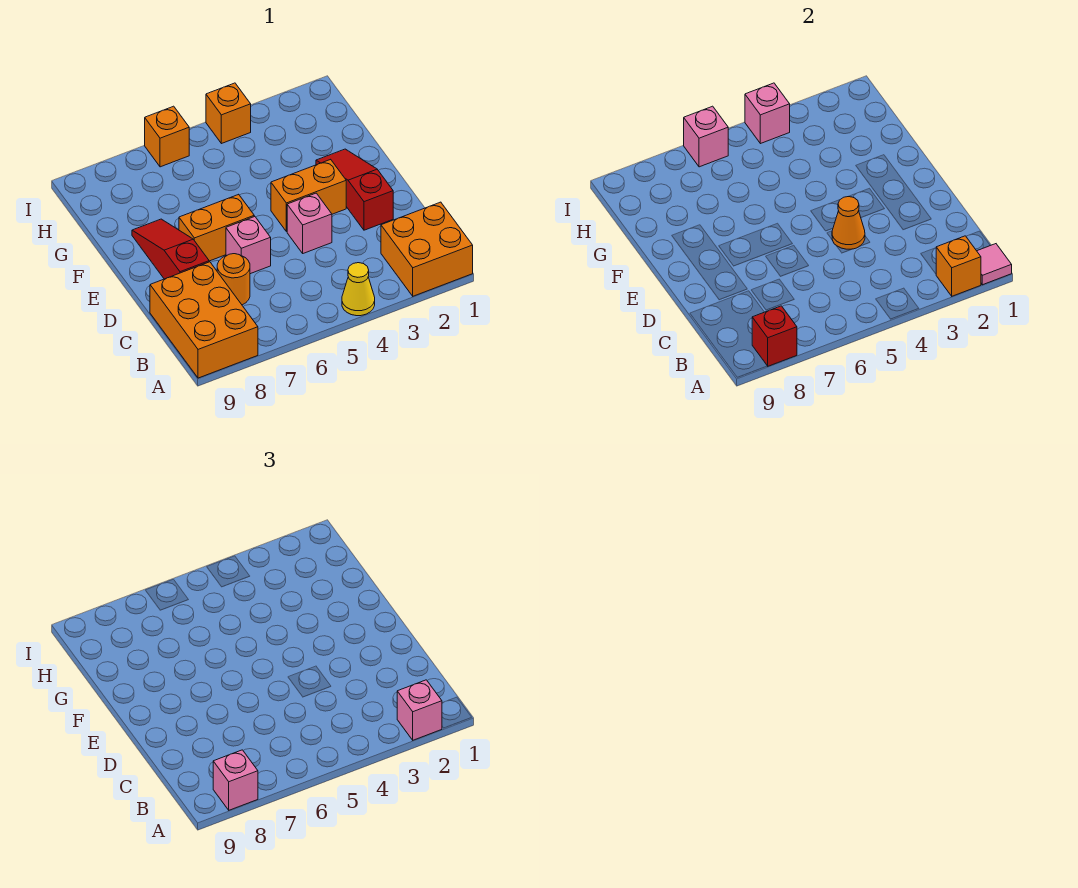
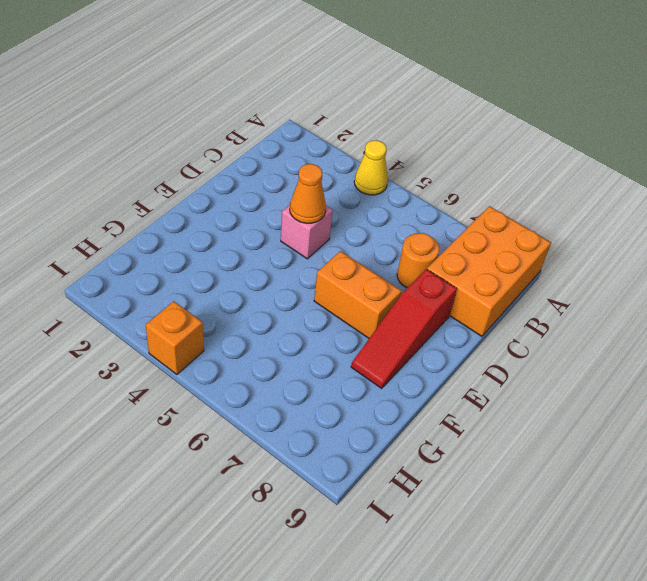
none -> orange brick A1:B2 level 1
none -> red slope D2:F2 level 1 top D
none -> pink brick D6 level 1

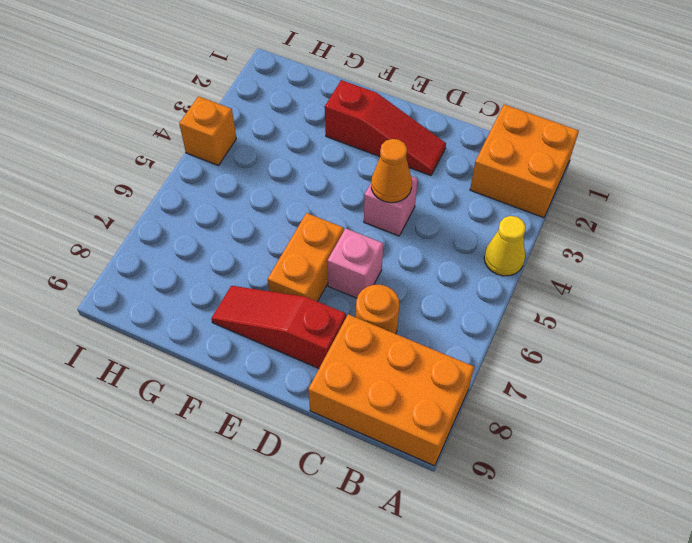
red slope D2:F2 level 1 top F -> red slope D2:F2 level 1 top D
none -> orange brick E3:E4 level 1
none -> orange brick I6 level 1
none -> pink tile A1 level 2

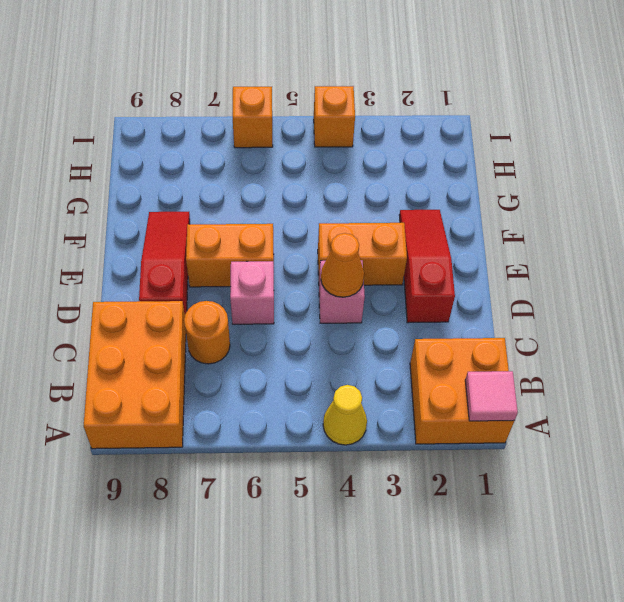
none -> orange brick A2 level 2
none -> red brick A8 level 2
none -> pink brick I4 level 2

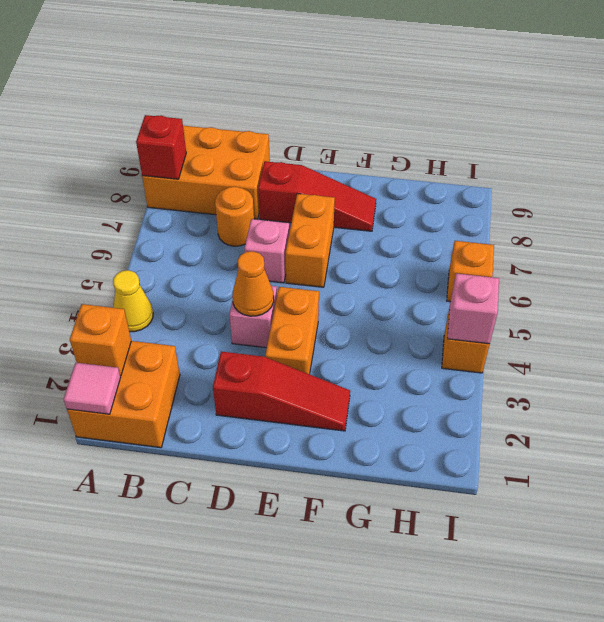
none -> pink brick I6 level 2
none -> pink brick A2 level 3
none -> pink brick A8 level 3

